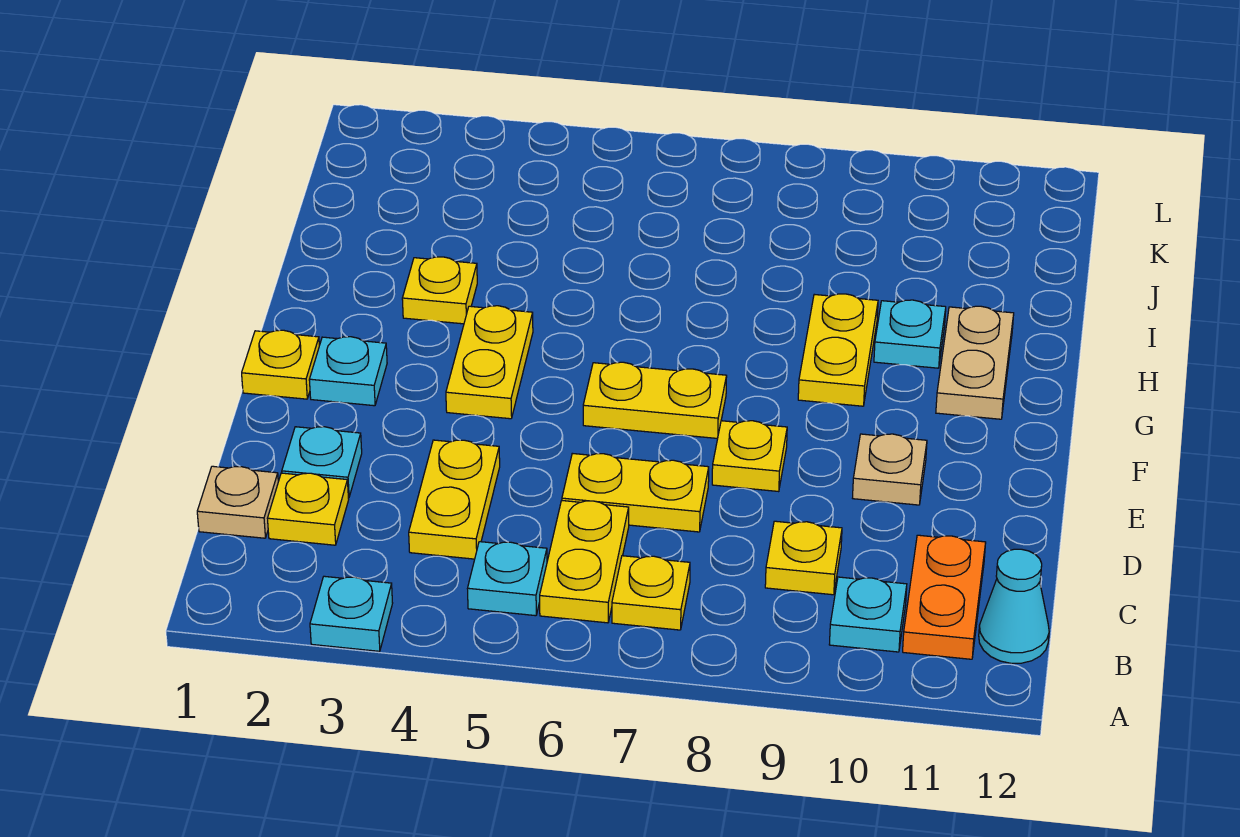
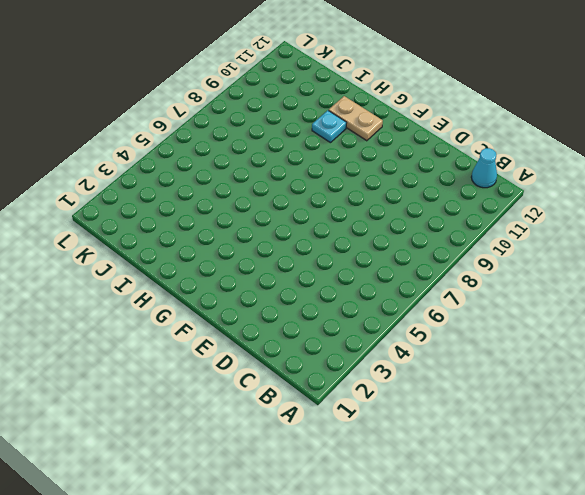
none -> cyan plate A3 level 1
none -> cyan plate B5 level 1
none -> yellow plate B6:C6 level 1

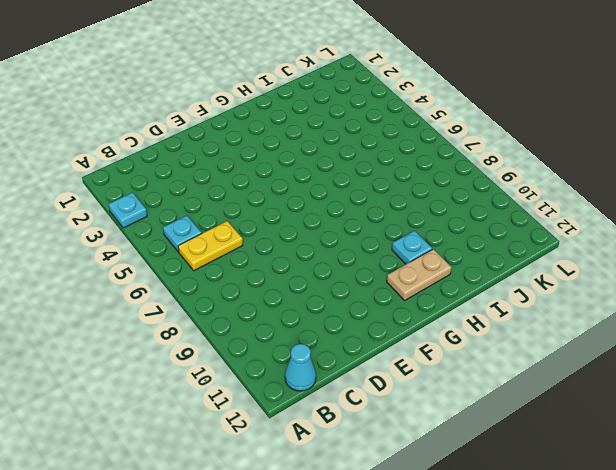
none -> yellow plate B7 level 1
none -> cyan plate B10 level 1
none -> orange plate B11:C11 level 1

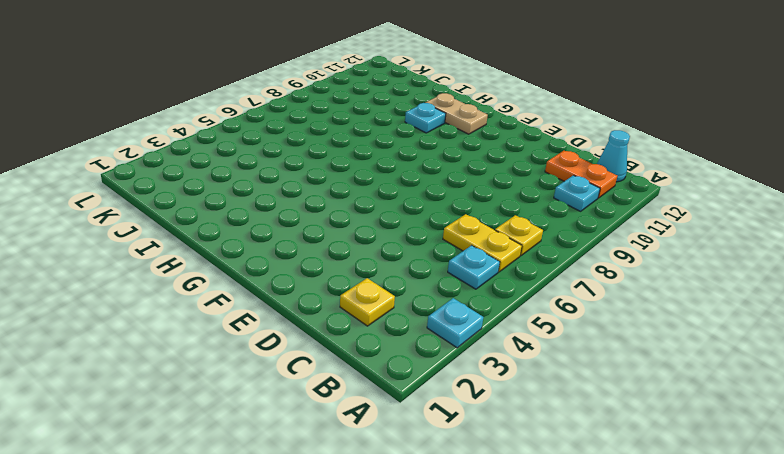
none -> tan plate C1 level 1
none -> yellow plate C4:D4 level 1
none -> yellow plate C9 level 1

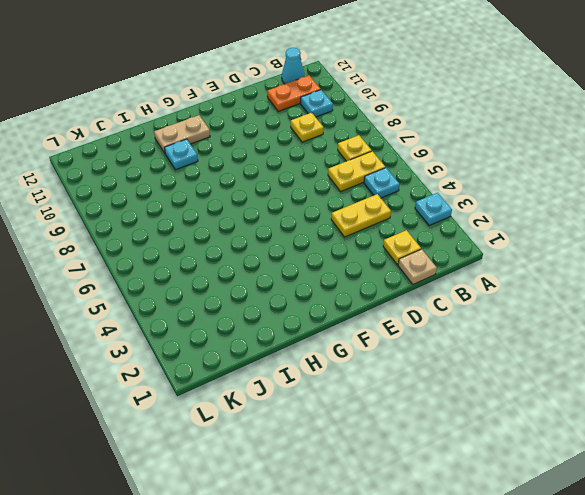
none -> cyan plate D2 level 1
none -> yellow plate D6:D7 level 1
none -> yellow plate E8 level 1

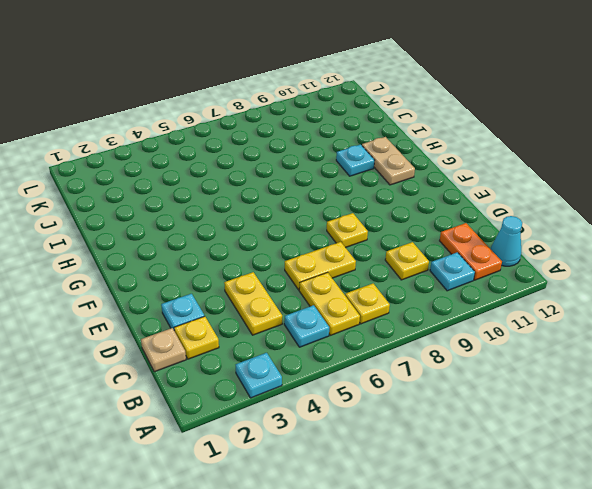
none -> tan plate E10 level 1
none -> yellow plate F1 level 1
none -> cyan plate F2 level 1

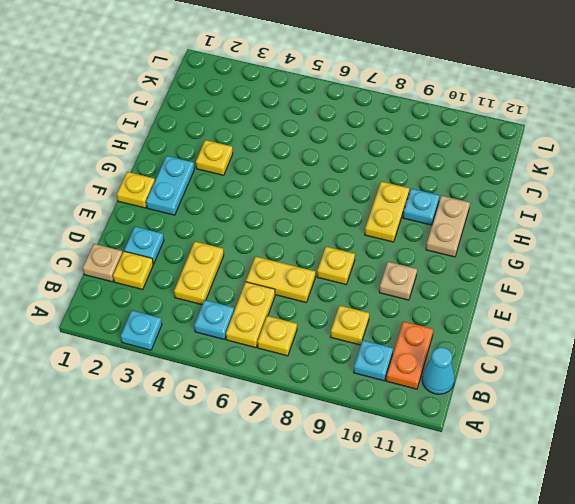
cyan plate F2:G2 level 1 -> cyan plate F2 level 1
none -> yellow plate F4:G4 level 1
none -> yellow plate F6:F7 level 1

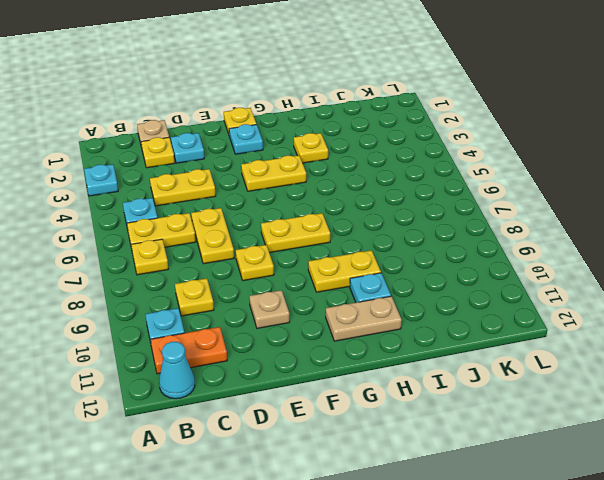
yellow plate F7:G7 level 1 -> yellow plate F6:F7 level 1

